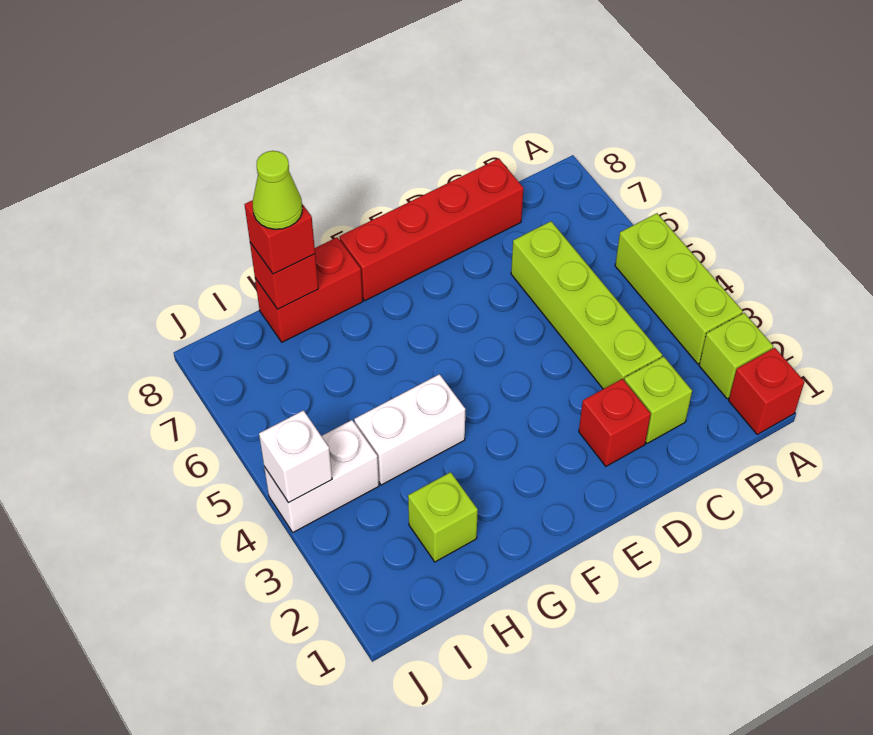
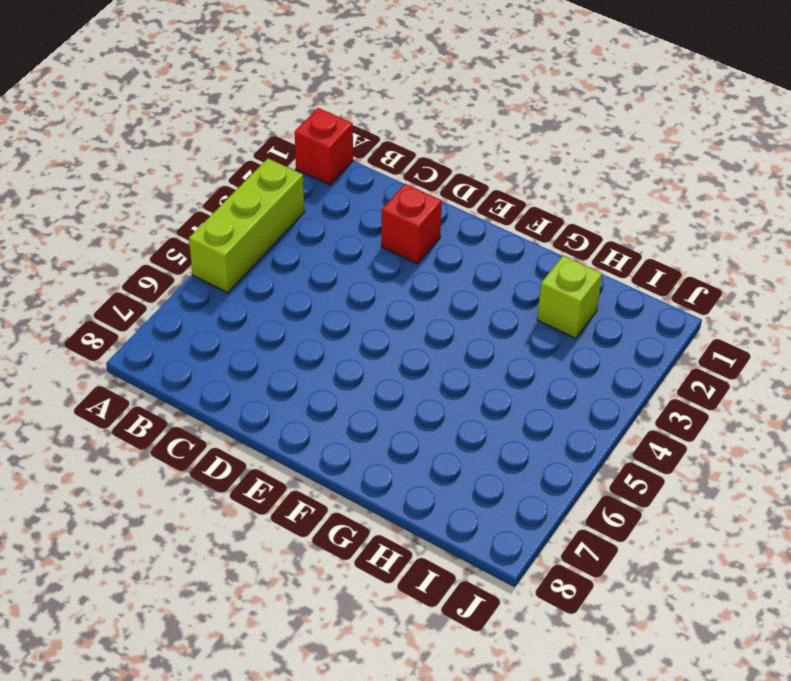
none -> lime brick A2 level 1
none -> lime brick C2 level 1
none -> lime brick C3:C6 level 1

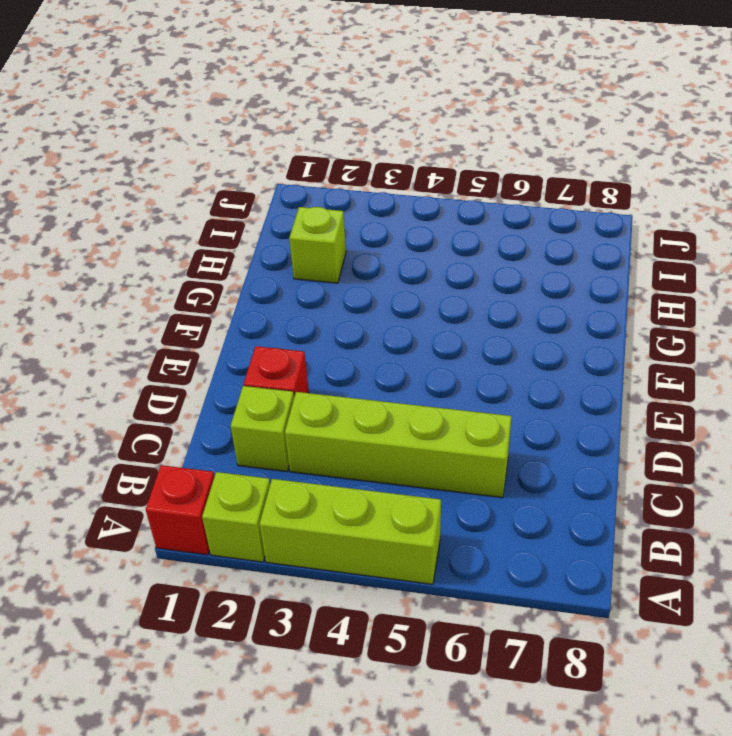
none -> red brick C8:F8 level 1
none -> white brick G4:H4 level 1
none -> red brick G8:H8 level 1

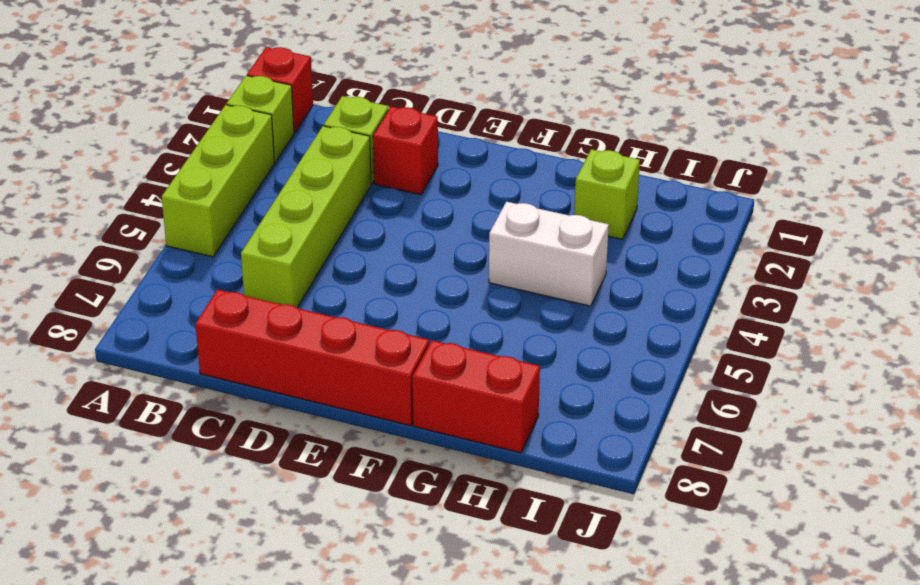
none -> white brick I4:J4 level 1
none -> red brick H8 level 2
none -> white brick J4 level 2

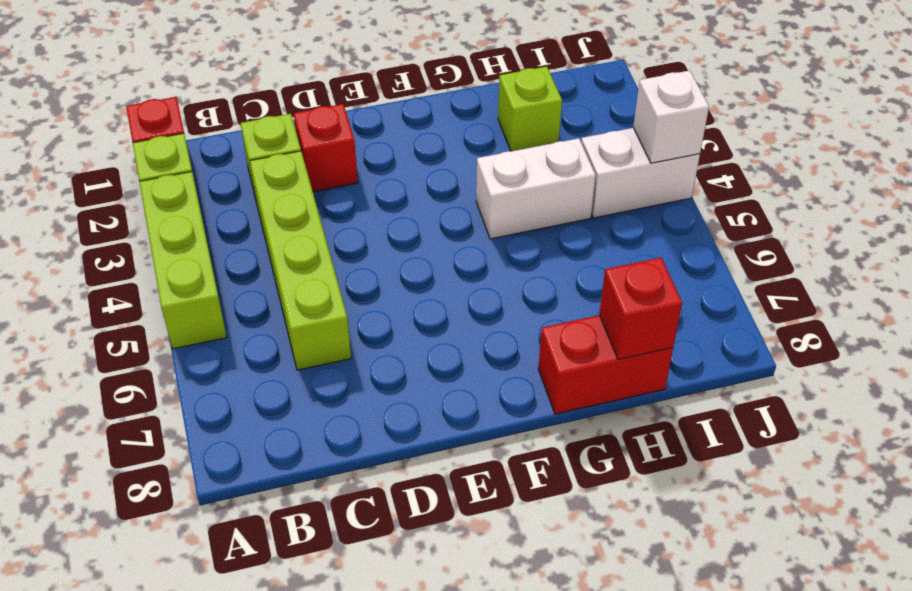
none -> red brick C8:F8 level 1
none -> red brick H8 level 3
none -> lime cone H8 level 4

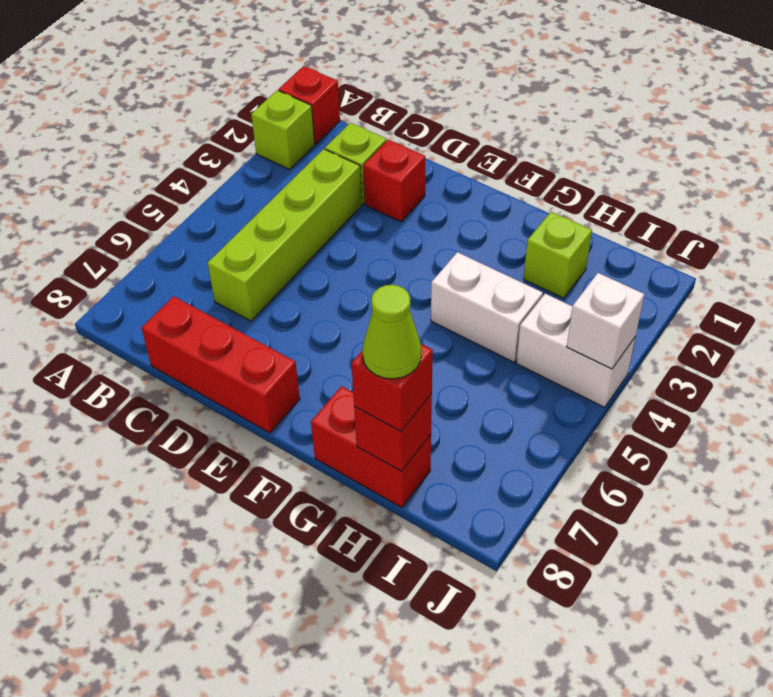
red brick C8:E8 level 1 -> red brick C8:F8 level 1
none -> lime brick A3:A5 level 1

